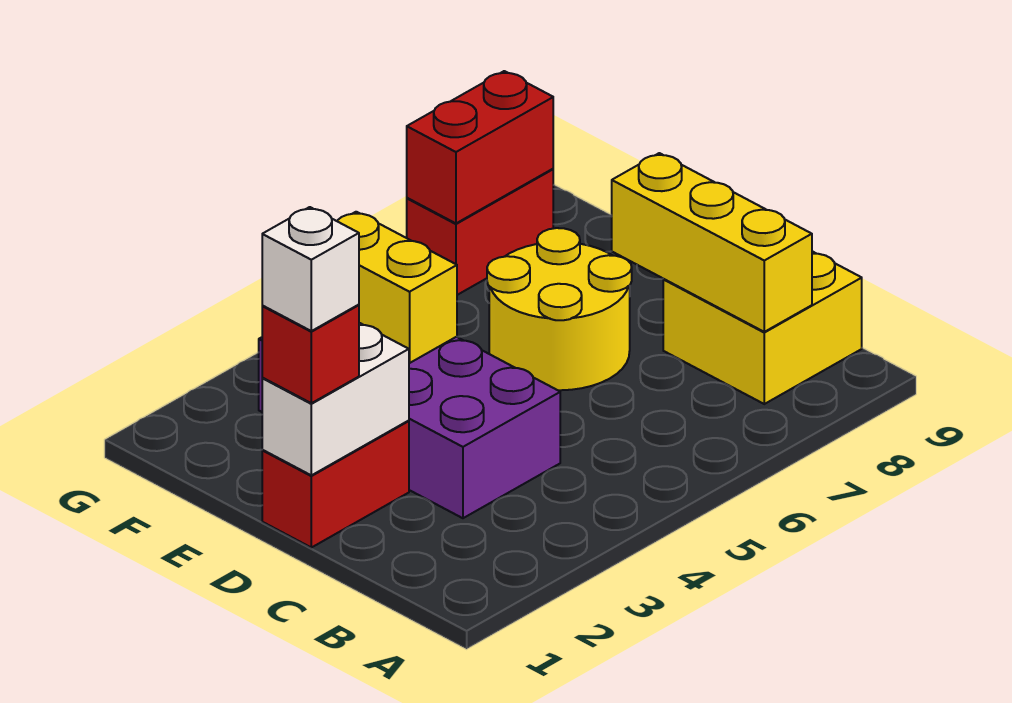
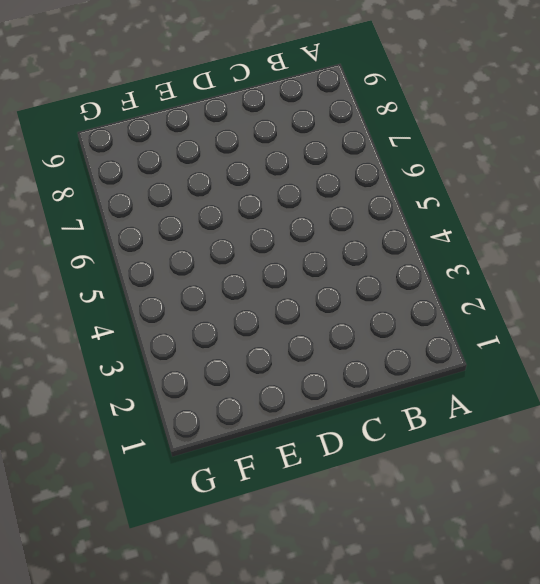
none -> yellow brick B8:C9 level 1
none -> purple brick C3:F4 level 1

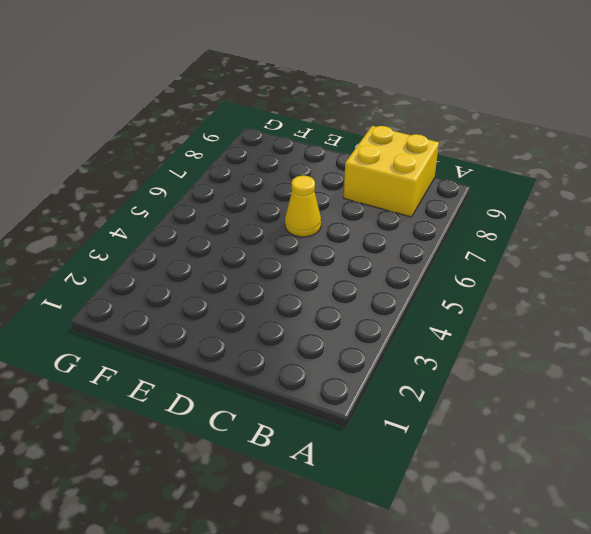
yellow cone D6 level 1 -> yellow round brick D6:E7 level 1
none -> purple brick C3:F4 level 1
none -> red brick D1:D2 level 1

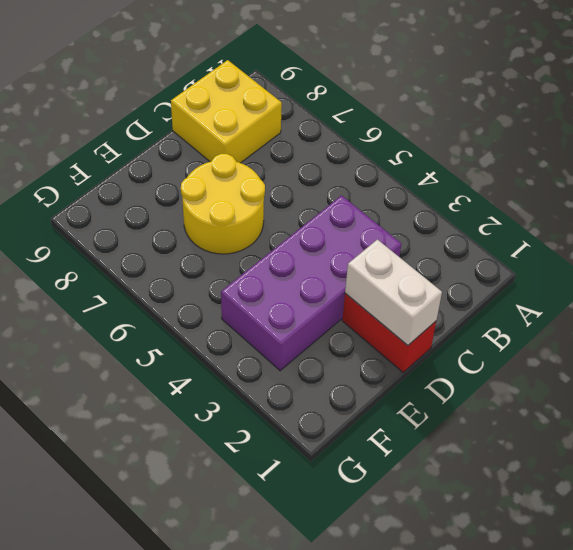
none -> red brick G7:G8 level 1
none -> yellow brick B8:D8 level 2

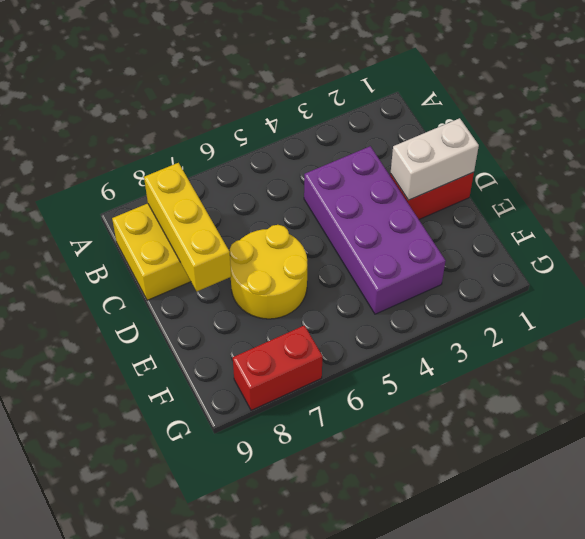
none -> yellow brick E4:F4 level 2
none -> red brick G7:G8 level 2

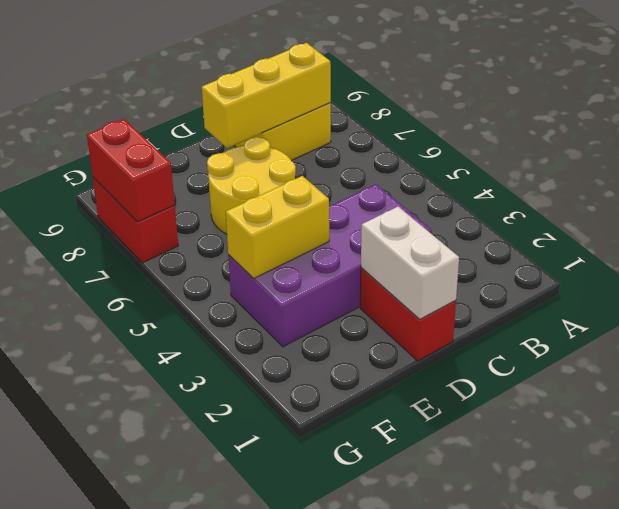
none -> red brick D1 level 3
none -> white brick D1 level 4

